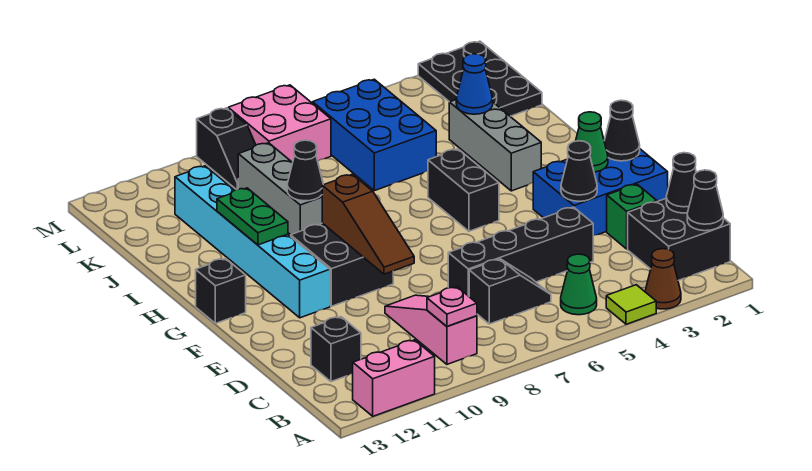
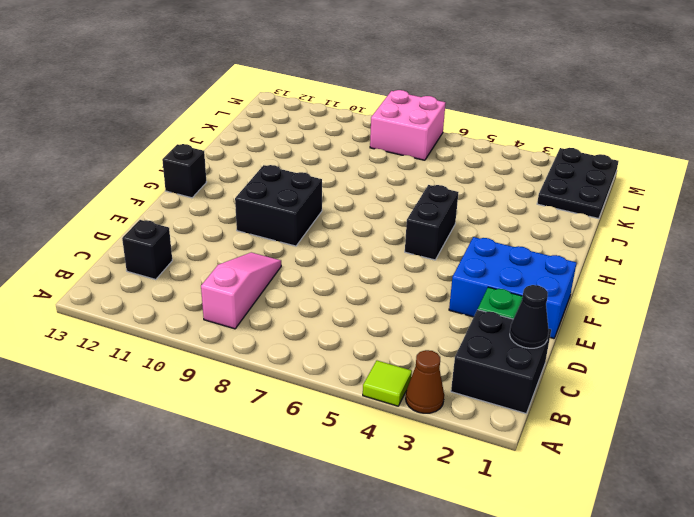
none -> pink brick A11:A12 level 1
none -> green cone B5 level 1
none -> black slope C6:C7 level 1 top 7
none -> black brick D4:D7 level 1

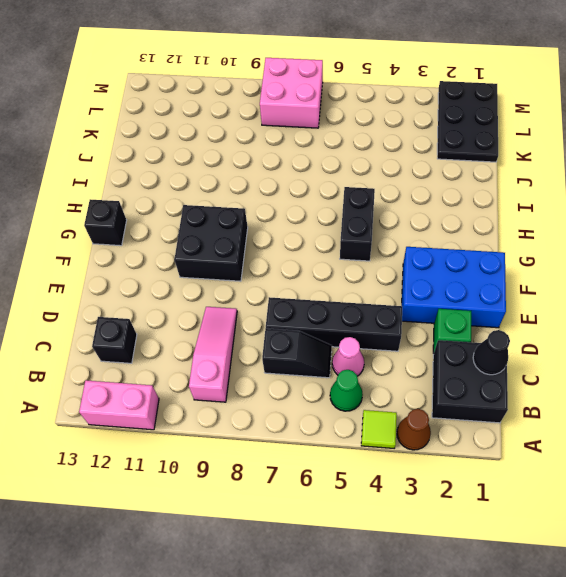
pink cone C5 level 1 -> none
none -> cyan brick F11:K11 level 1
none -> grey brick H3:J3 level 1
none -> grey brick I9:K9 level 1
none -> blue brick J5:L6 level 1

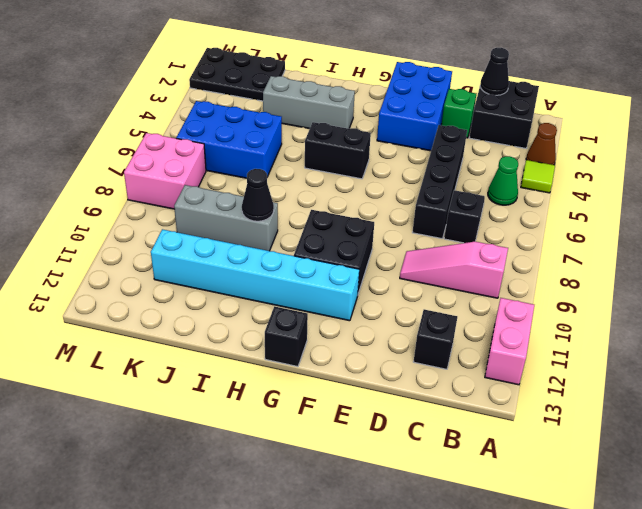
none -> black slope L9:M9 level 1 top M
none -> black cone B1 level 2
none -> pink plate B9 level 2
none -> black cone E3 level 2

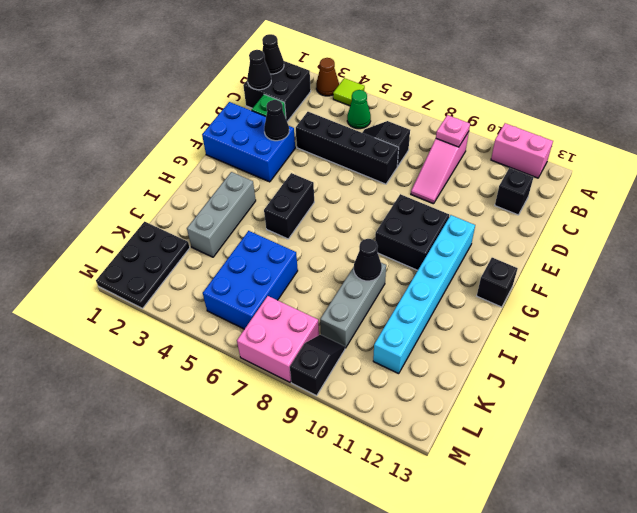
none -> brown slope E9:G9 level 2 top G
none -> black cone F1 level 2
none -> green cone F2 level 2
none -> green plate H11:I11 level 2

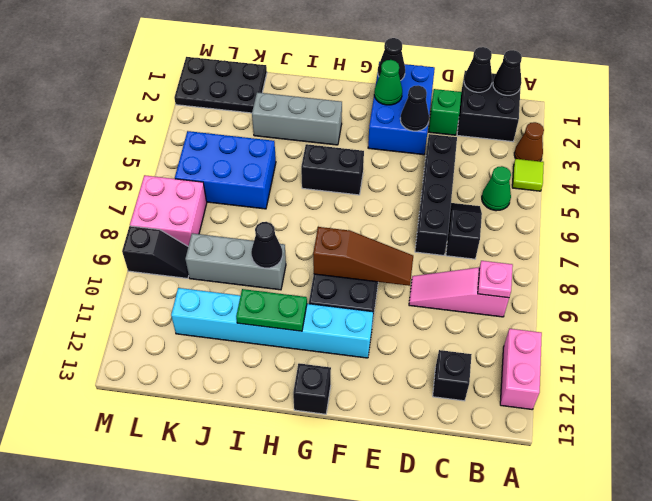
none -> blue cone J3 level 2

